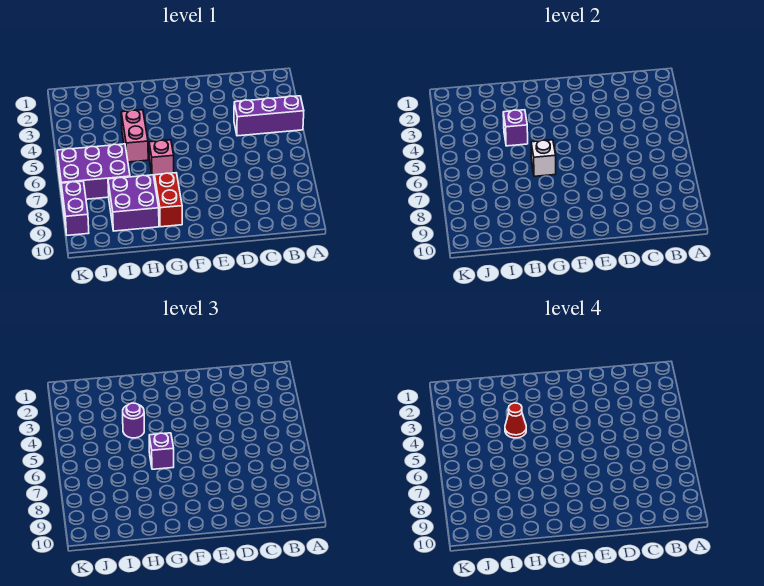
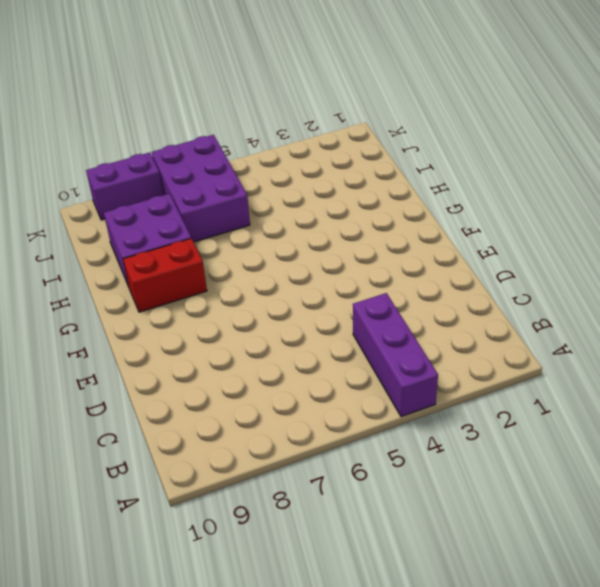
none -> pink brick G6 level 1
none -> pink brick H4:H5 level 1
none -> white brick G6 level 2

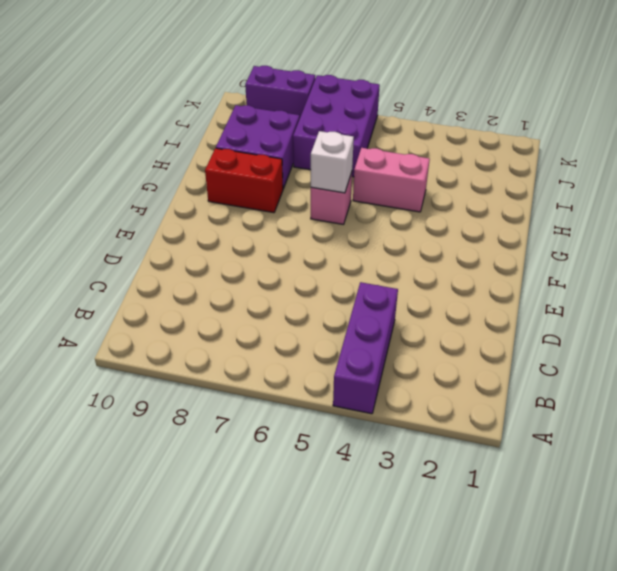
none -> purple brick H4 level 2
none -> purple brick G6 level 3
none -> purple round brick H4 level 3

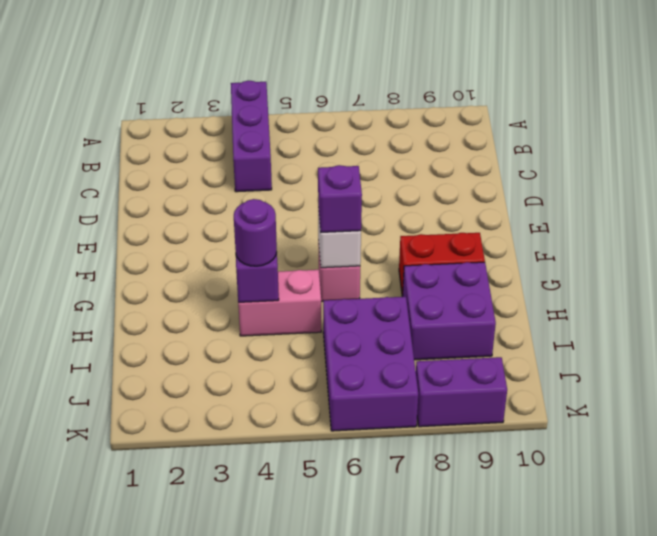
none -> red cone H4 level 4

